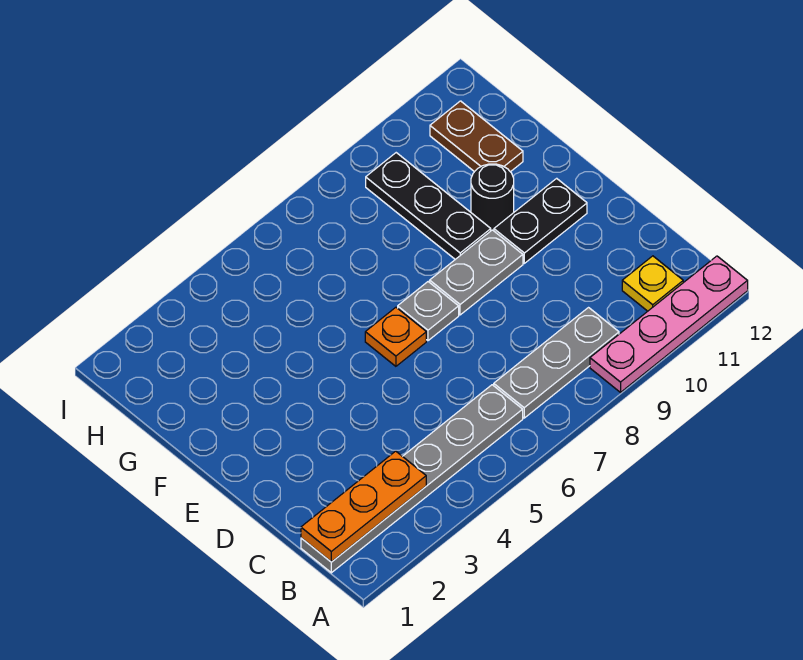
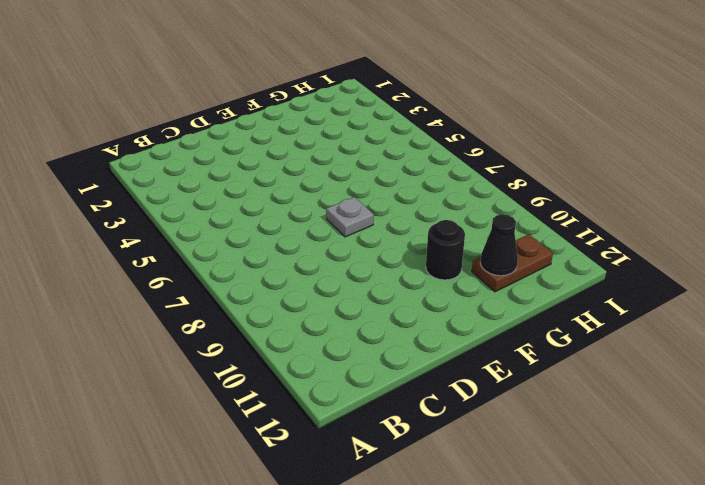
black cone G11 level 2 -> none
none -> pink plate A9:A12 level 1
none -> grey plate B1:B6 level 1
none -> grey plate B7:B9 level 1

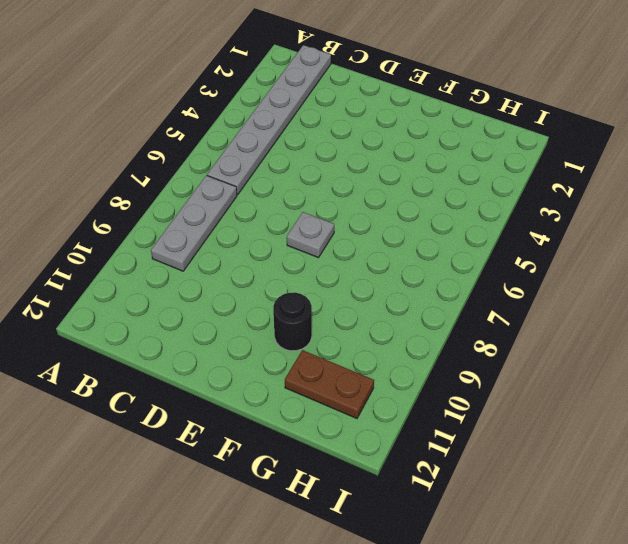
none -> pink plate A9:A12 level 1
none -> yellow plate B11 level 1
none -> orange plate E6 level 1

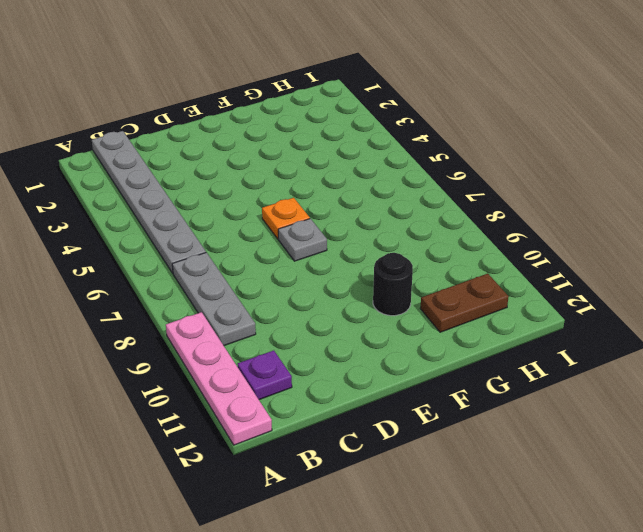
purple plate B11 level 1 -> yellow plate B11 level 1
none -> grey plate E8:E9 level 1
none -> black plate E10:E11 level 1
none -> black plate F9:H9 level 1

